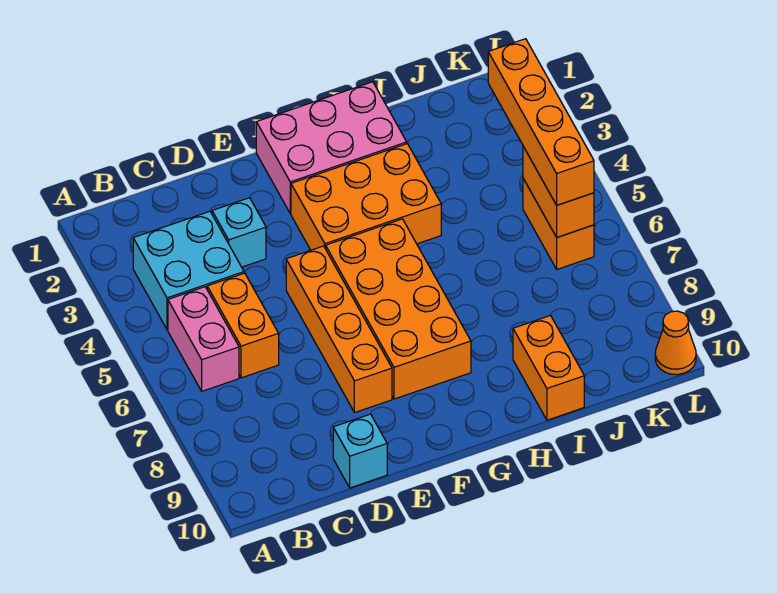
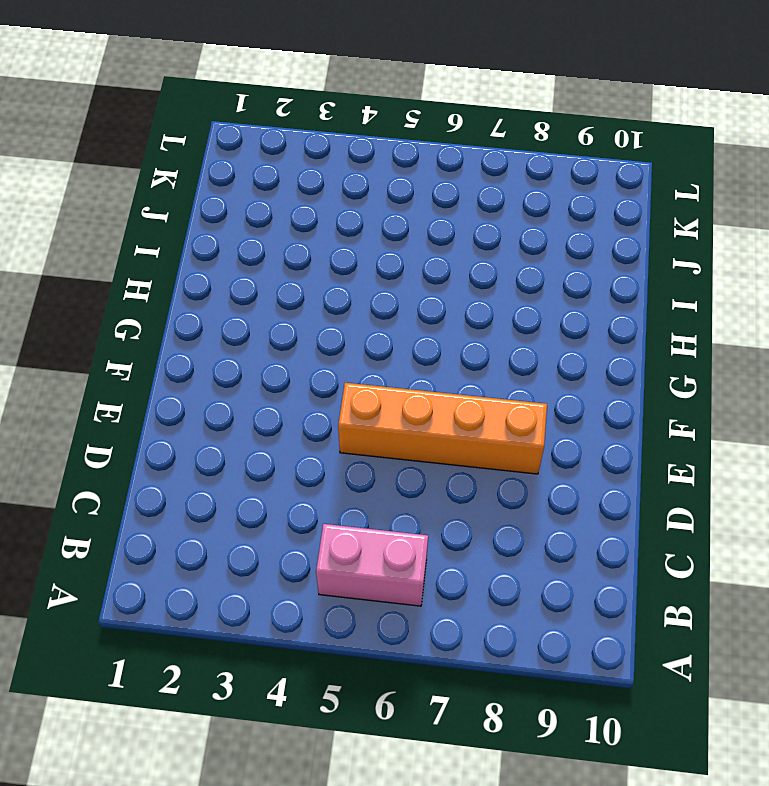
none -> cyan brick B3:C4 level 1
none -> orange brick C5:C6 level 1
none -> cyan brick D3 level 1

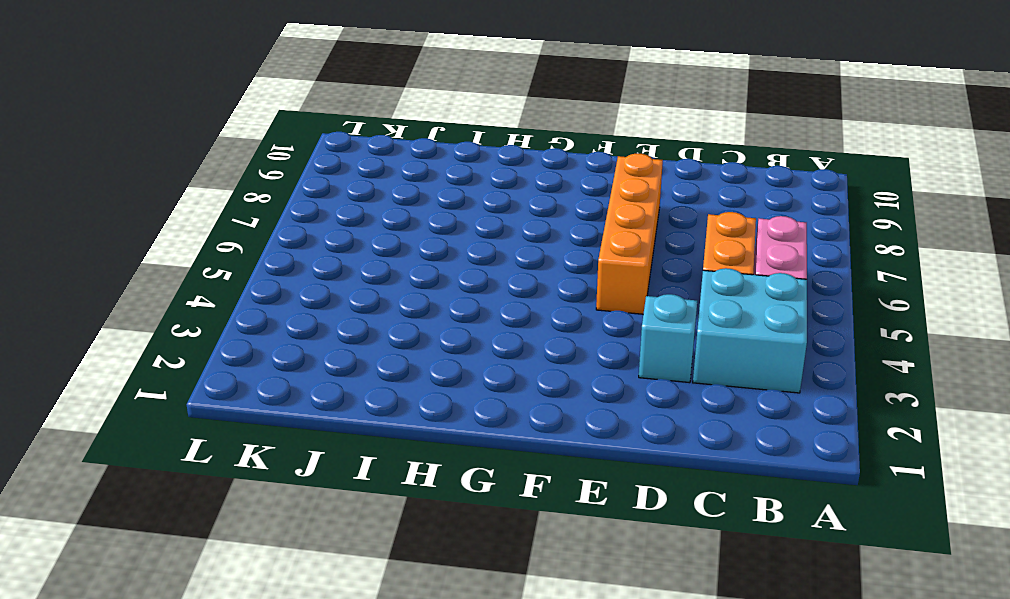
none -> cyan brick D10 level 1
none -> pink brick F1:H2 level 1
none -> orange brick F3:H4 level 1

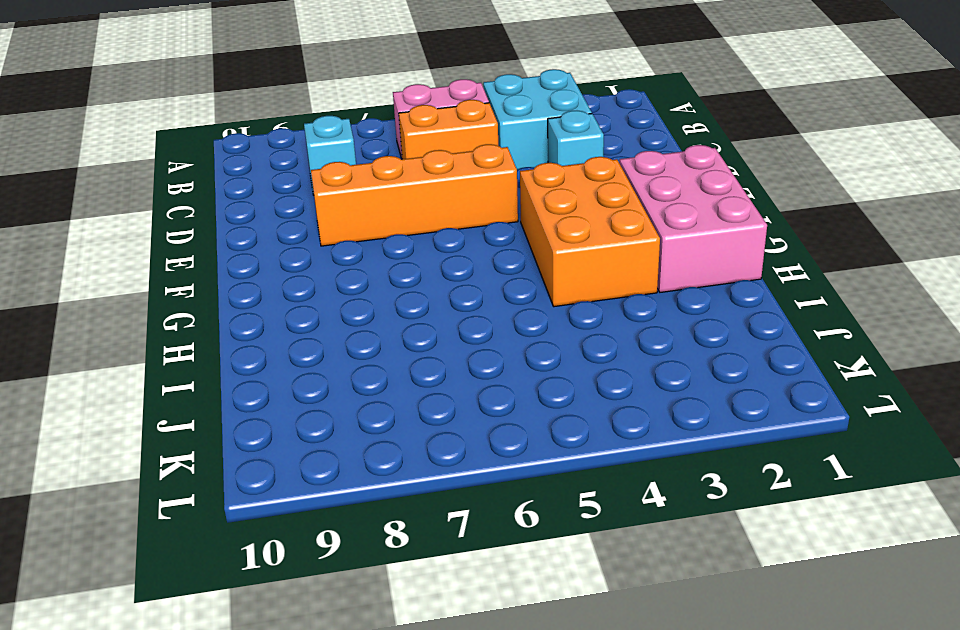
cyan brick C8 level 1 -> cyan brick D10 level 1
none -> orange brick F5:G8 level 1
none -> orange brick I9:I10 level 1
none -> orange brick K5:K6 level 1

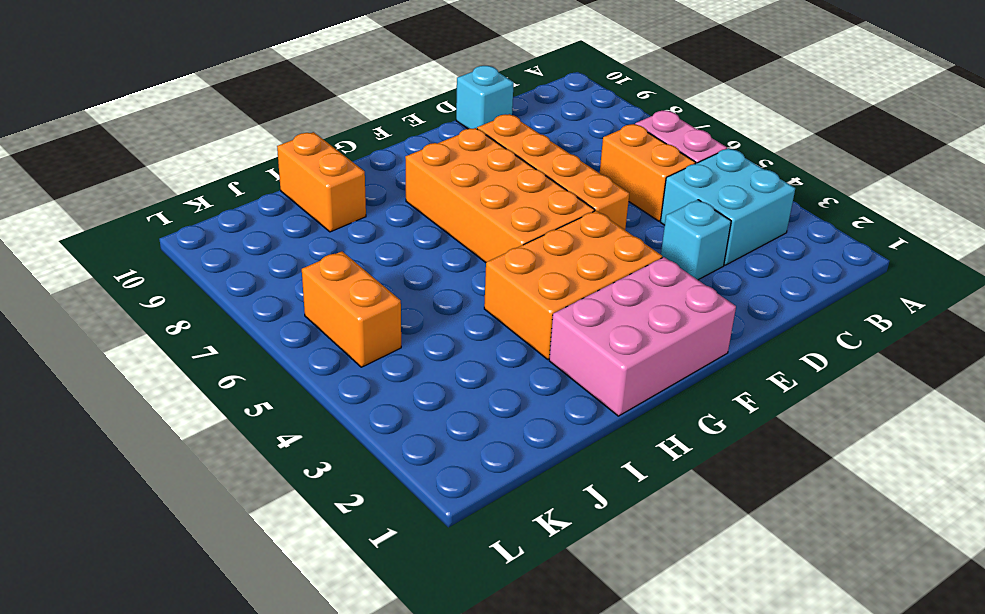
none -> orange cone L10 level 1
none -> orange brick K5:K6 level 2
none -> orange brick K3:K6 level 3

